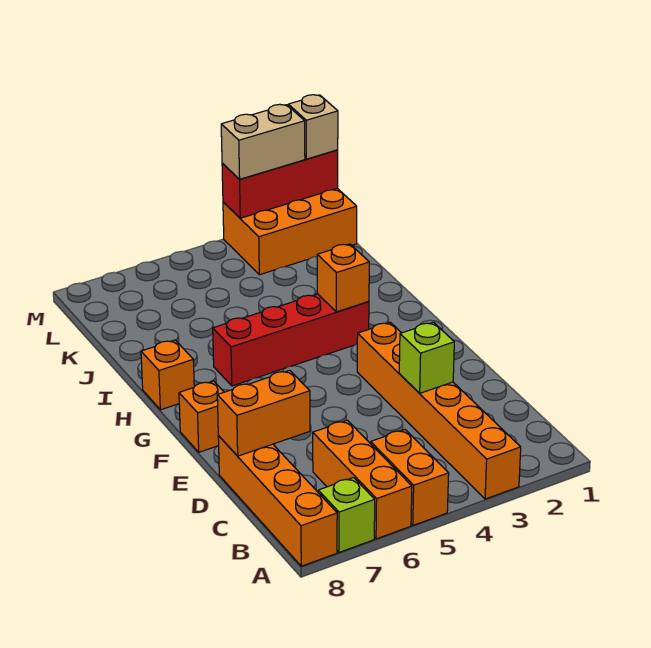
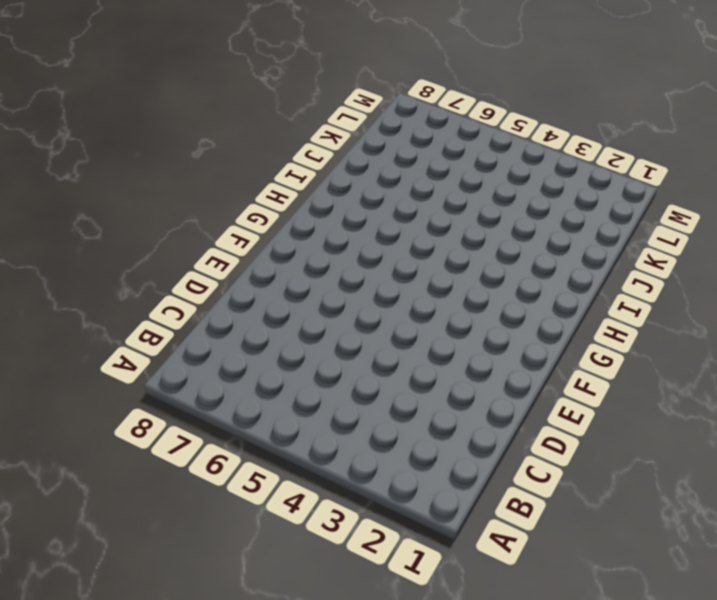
none -> orange brick A3:F3 level 1
none -> orange brick A5:B5 level 1
none -> orange brick A6:C6 level 1

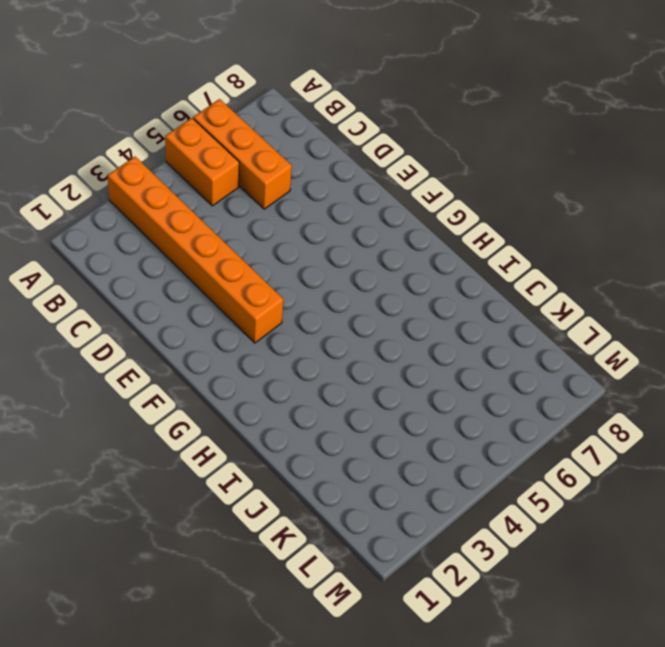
none -> lime brick A7 level 1
none -> orange brick A8:D8 level 1
none -> orange brick F8 level 1

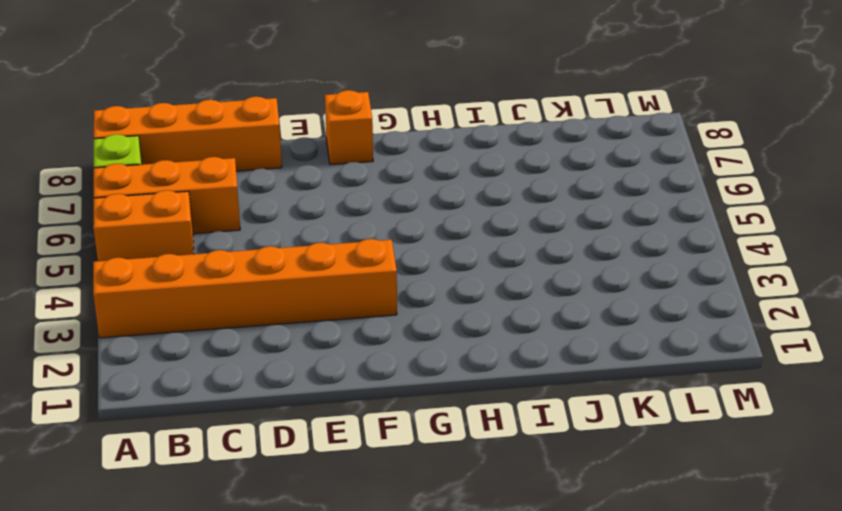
none -> red brick H3:H6 level 1
none -> orange brick H8 level 1
none -> orange brick L1:M3 level 1

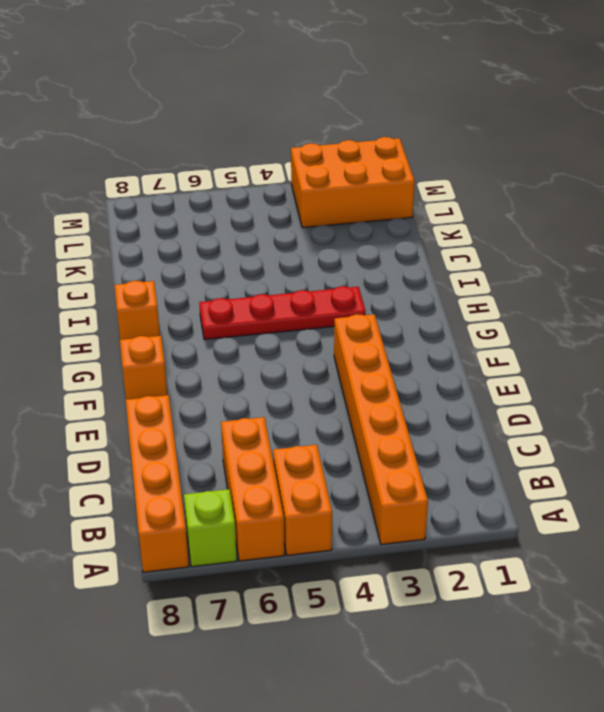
red plate H3:H6 level 1 -> red brick H3:H6 level 1
none -> lime brick D3 level 2
none -> orange brick D7:D8 level 2
none -> orange brick H3 level 2

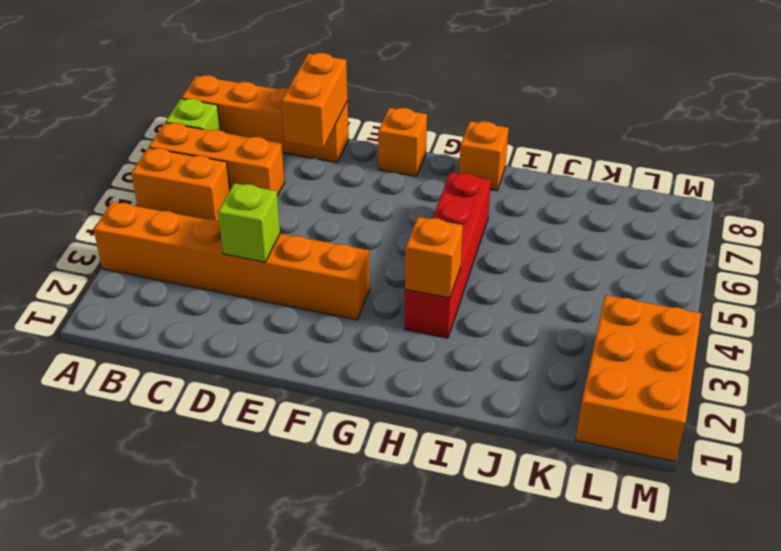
none -> red brick M1:M3 level 2
none -> tan brick M1 level 3
none -> tan brick M2:M3 level 3

